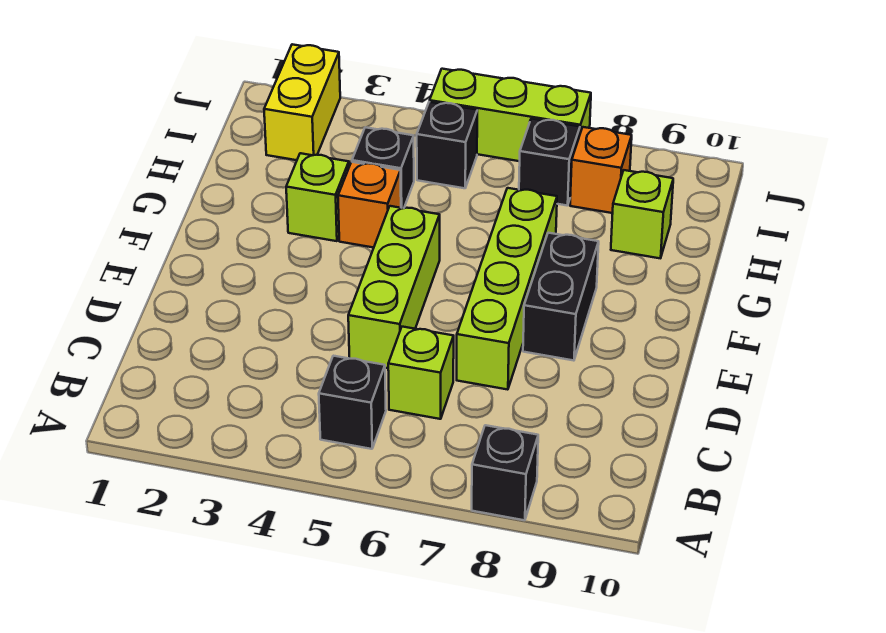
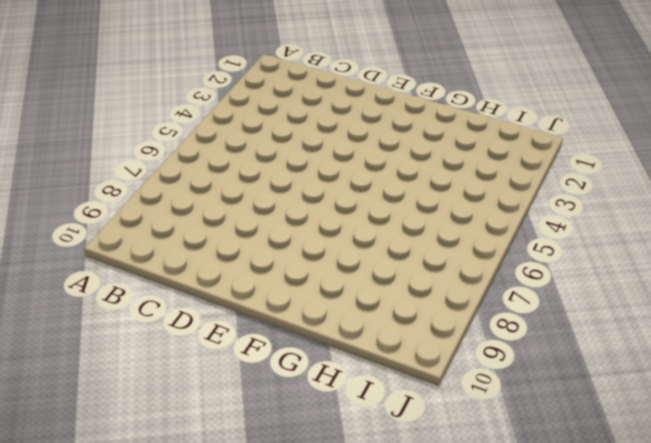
none -> black brick A8 level 1
none -> black brick B5 level 1
none -> lime brick C6 level 1

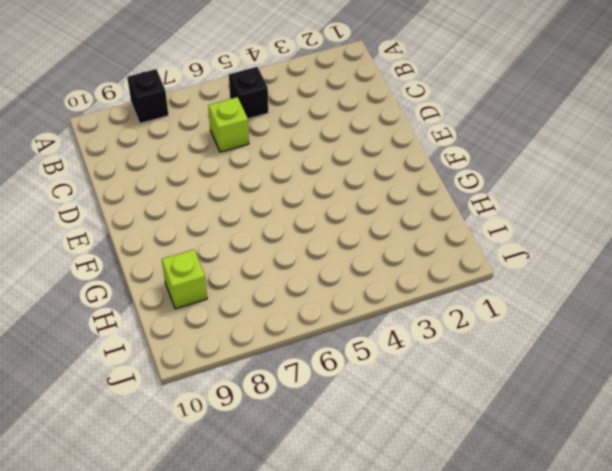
none -> lime brick D5:F5 level 1
none -> lime brick D7:G7 level 1
none -> black brick E8:F8 level 1

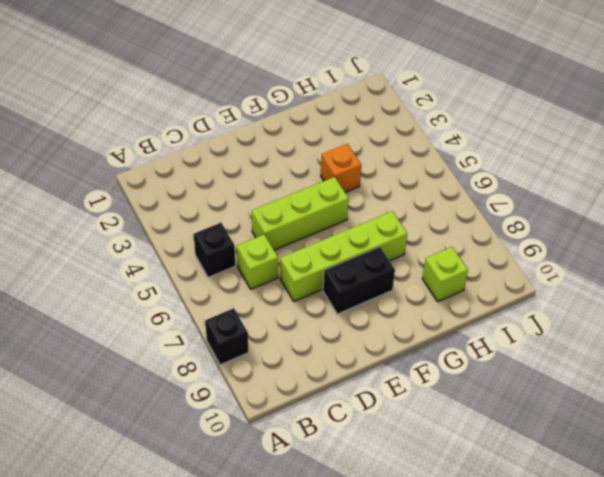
none -> lime brick G3 level 1
none -> black brick H4 level 1
none -> yellow brick I2:J2 level 1

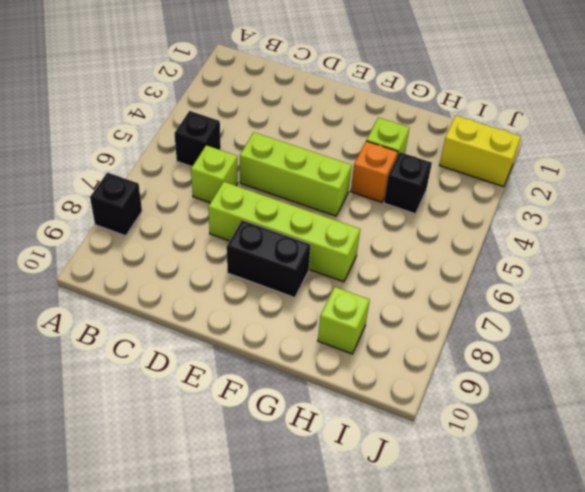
none -> black brick I5 level 1
none -> black brick I7 level 1
none -> orange brick I8 level 1

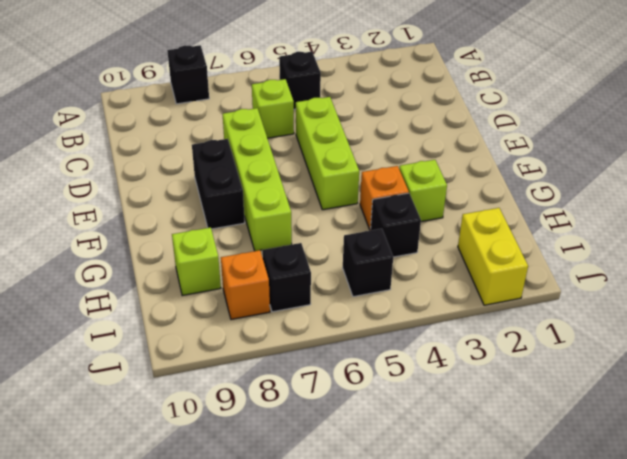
none -> lime brick J5:J7 level 1

